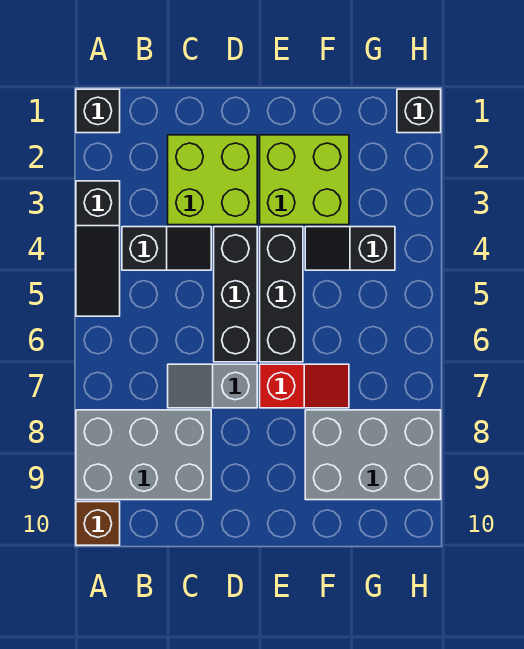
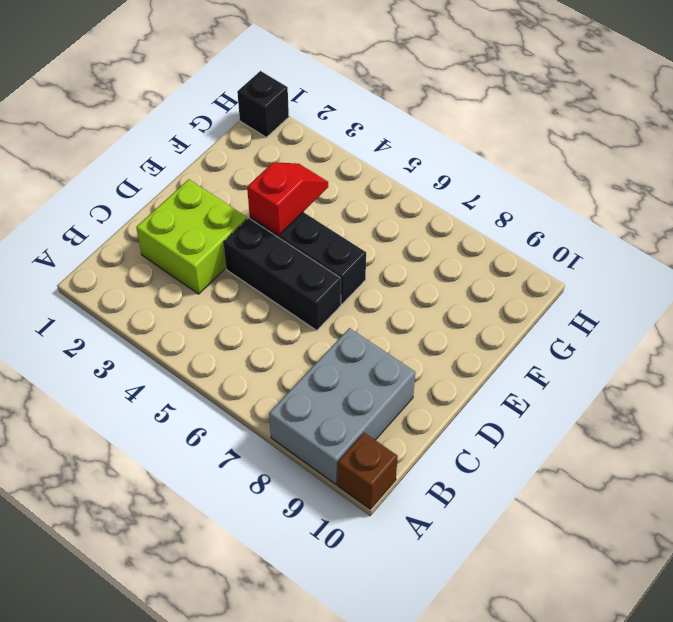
red slope E4:F4 level 2 top E -> red slope E7:F7 level 1 top E
none -> black brick A1 level 1
none -> black slope A3:A5 level 1 top 3
none -> black slope B4:C4 level 1 top B

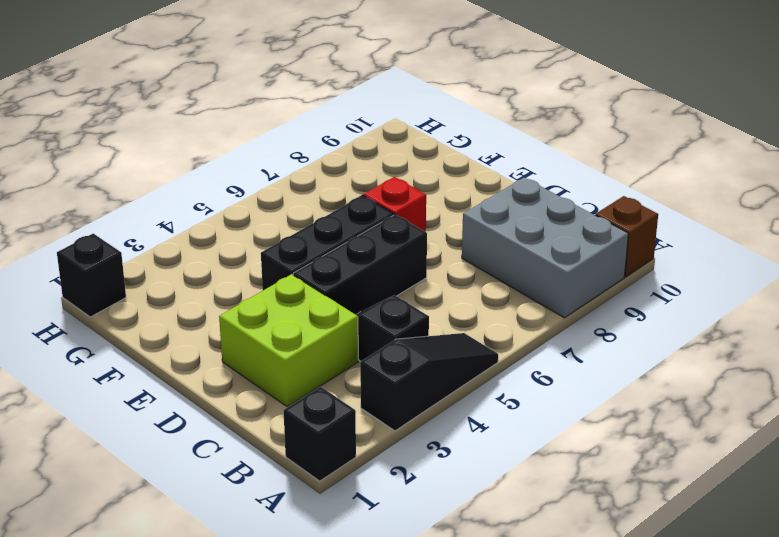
none -> grey slope C7:D7 level 1 top D
none -> lime brick E2:F3 level 1
none -> black slope F4:G4 level 1 top G

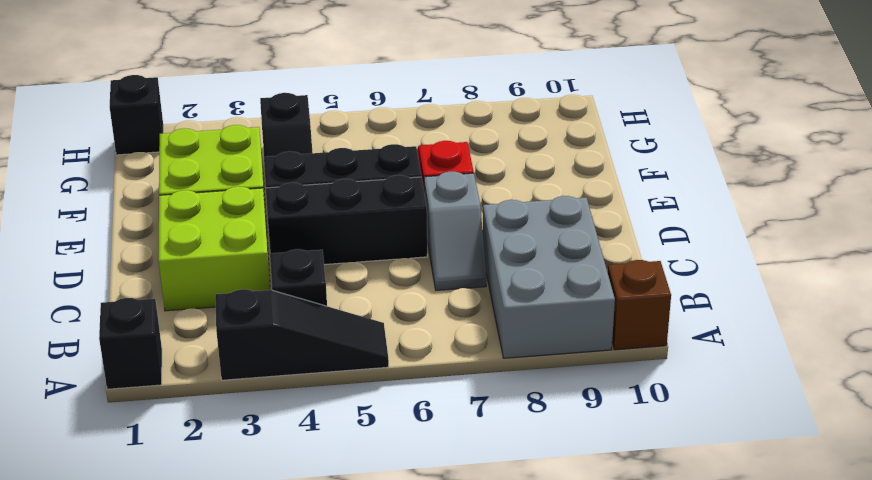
none -> grey brick F8:H9 level 1

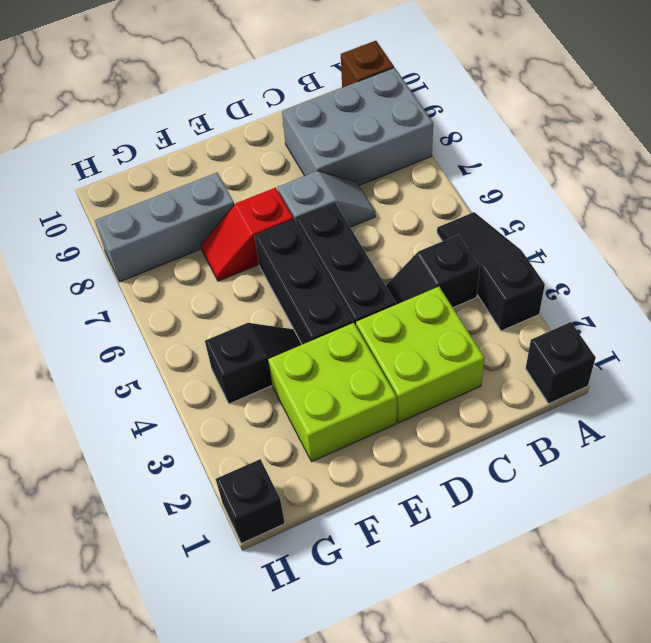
grey brick F8:H8 level 1 -> grey brick F8:H9 level 1

